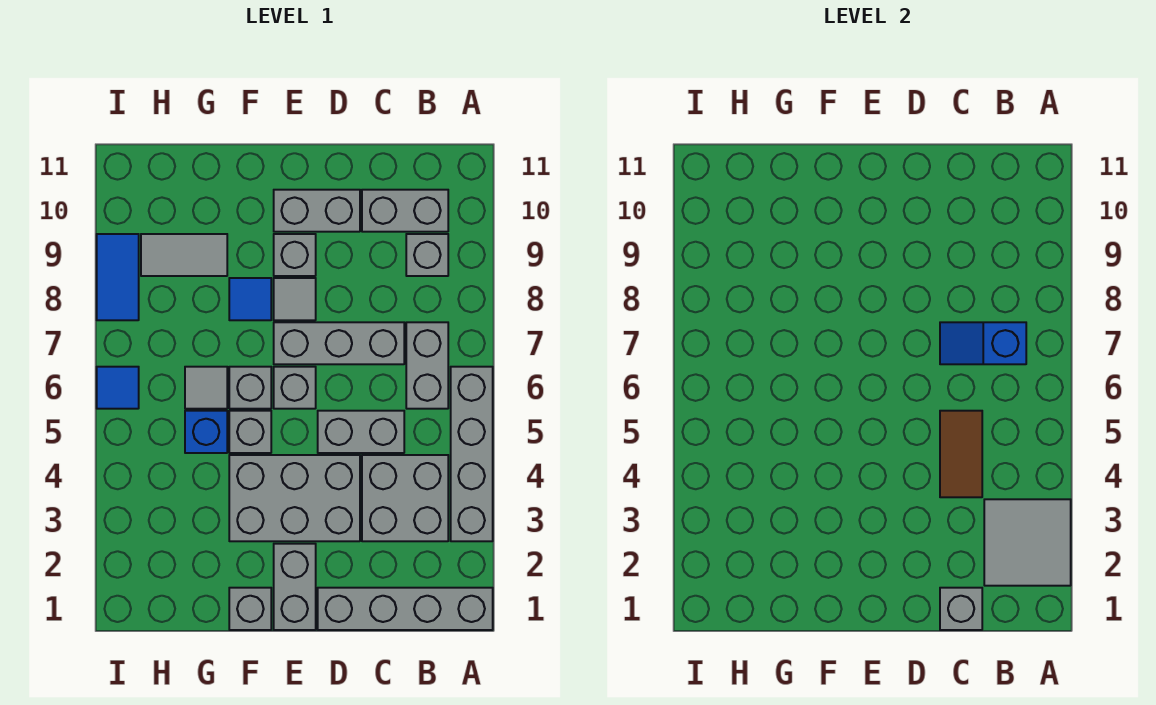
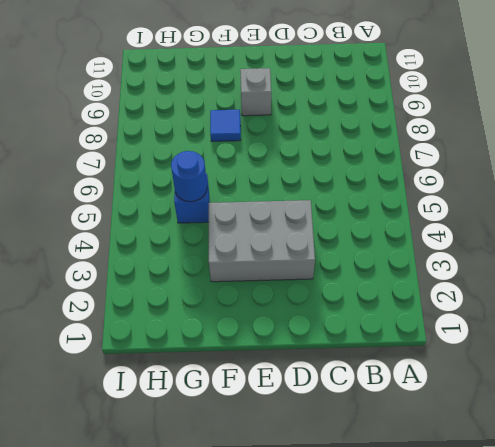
blue round brick G5 level 2 -> none
none -> grey brick A1:D1 level 1
none -> grey brick A3:A6 level 1
none -> grey brick B3:C4 level 1

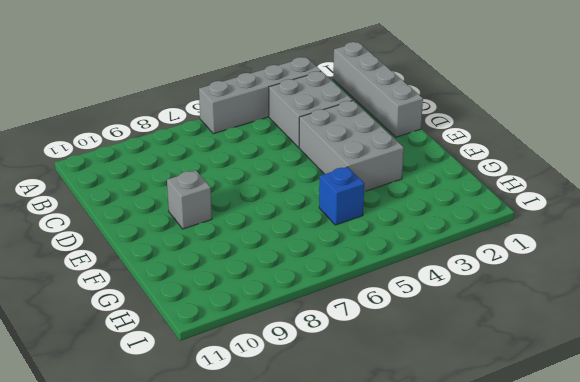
none -> grey brick B6:B7 level 1
none -> grey brick B9 level 1
none -> grey brick B10:C10 level 1

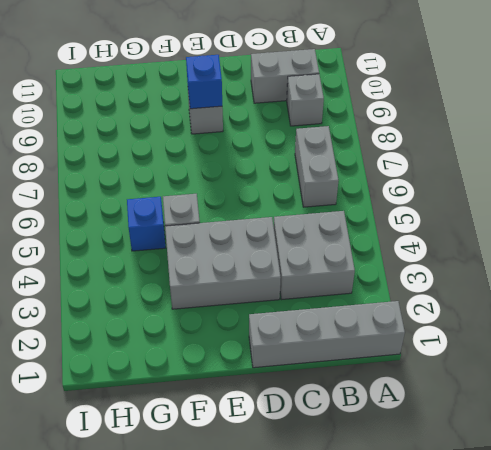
blue brick E9 level 2 -> none
none -> grey brick A3:A6 level 1
none -> grey brick C5:D5 level 1
none -> grey brick C7:E7 level 1

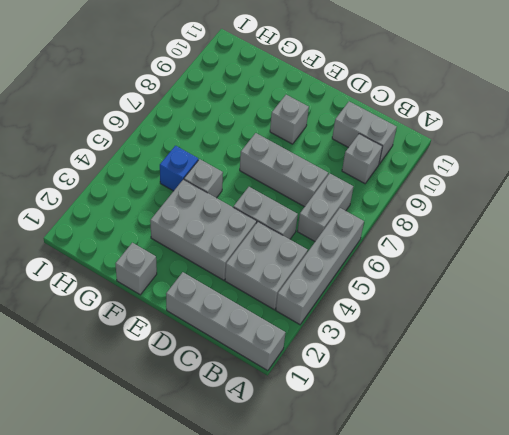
none -> grey brick D10:E10 level 1
none -> grey brick E1:E2 level 1
none -> grey brick E6 level 1

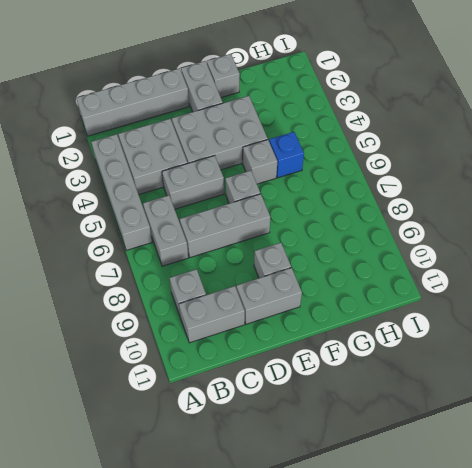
none -> grey tile E8 level 1
none -> grey brick F6 level 1
none -> blue tile F8 level 1

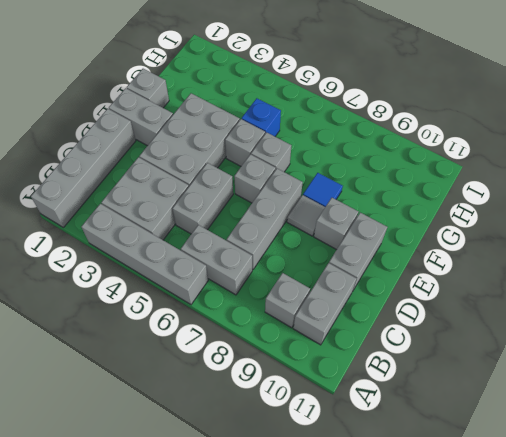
none -> grey tile G6 level 1
none -> grey tile G9:H9 level 1
none -> blue tile I6 level 1

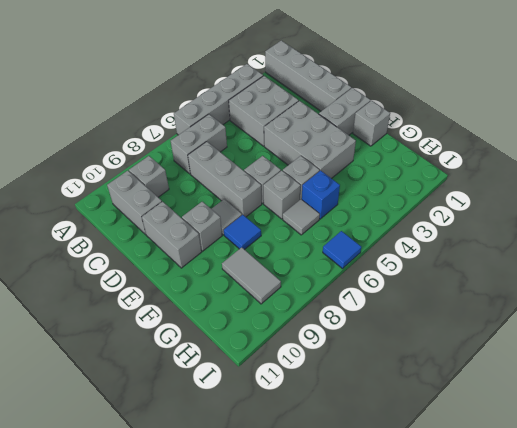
none -> grey brick C5:D5 level 1
none -> blue tile I8:I9 level 1
none -> grey tile A2:B3 level 2

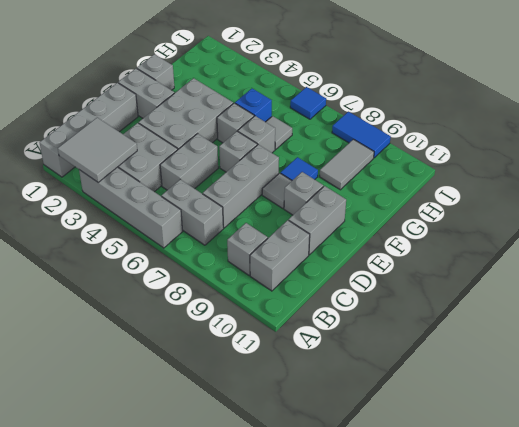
none -> blue slope B7:C7 level 2 top B
none -> grey brick C1 level 2
none -> brown tile C4:C5 level 2

